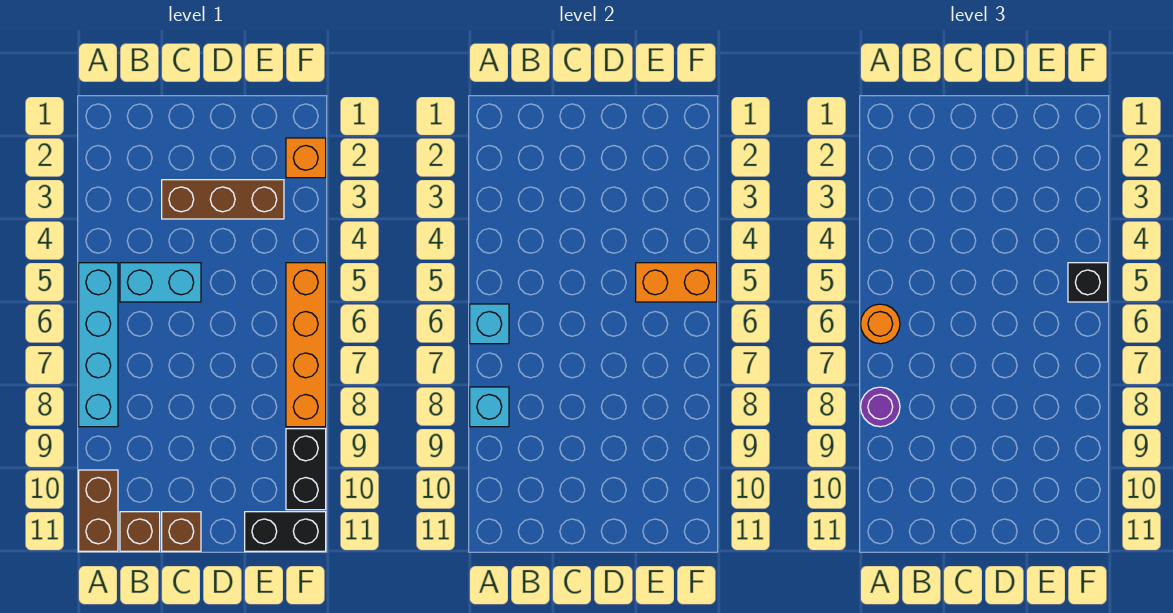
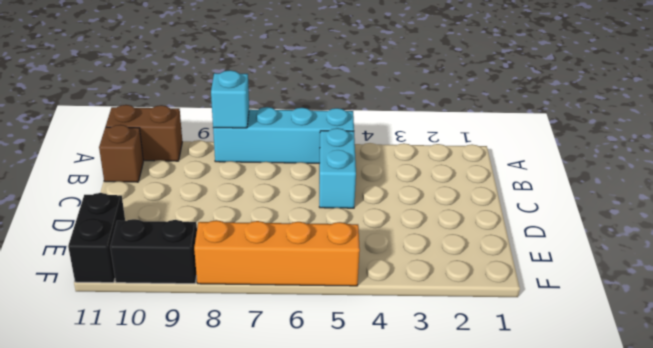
none -> brown brick C3:E3 level 1
none -> brown brick C11 level 1
none -> orange brick F2 level 1

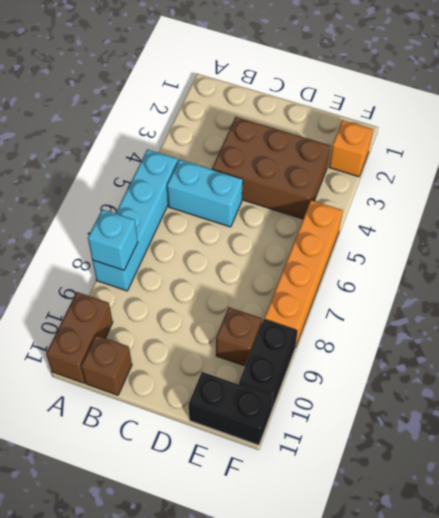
brown brick C3:E4 level 1 -> brown brick C3:E3 level 1
brown brick E9 level 1 -> brown brick C11 level 1
none -> cyan brick A6 level 2
none -> orange brick E5:F5 level 2
none -> orange round brick A6 level 3

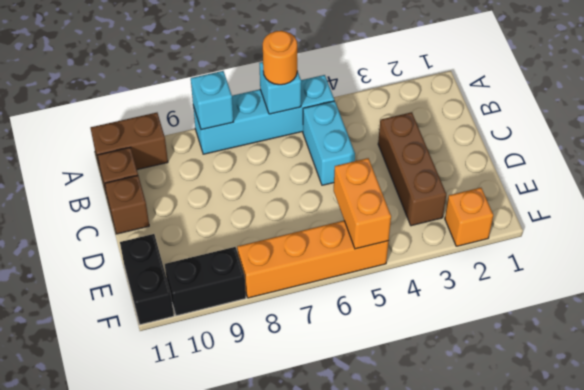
none -> purple round brick A8 level 3
none -> black brick F5 level 3

